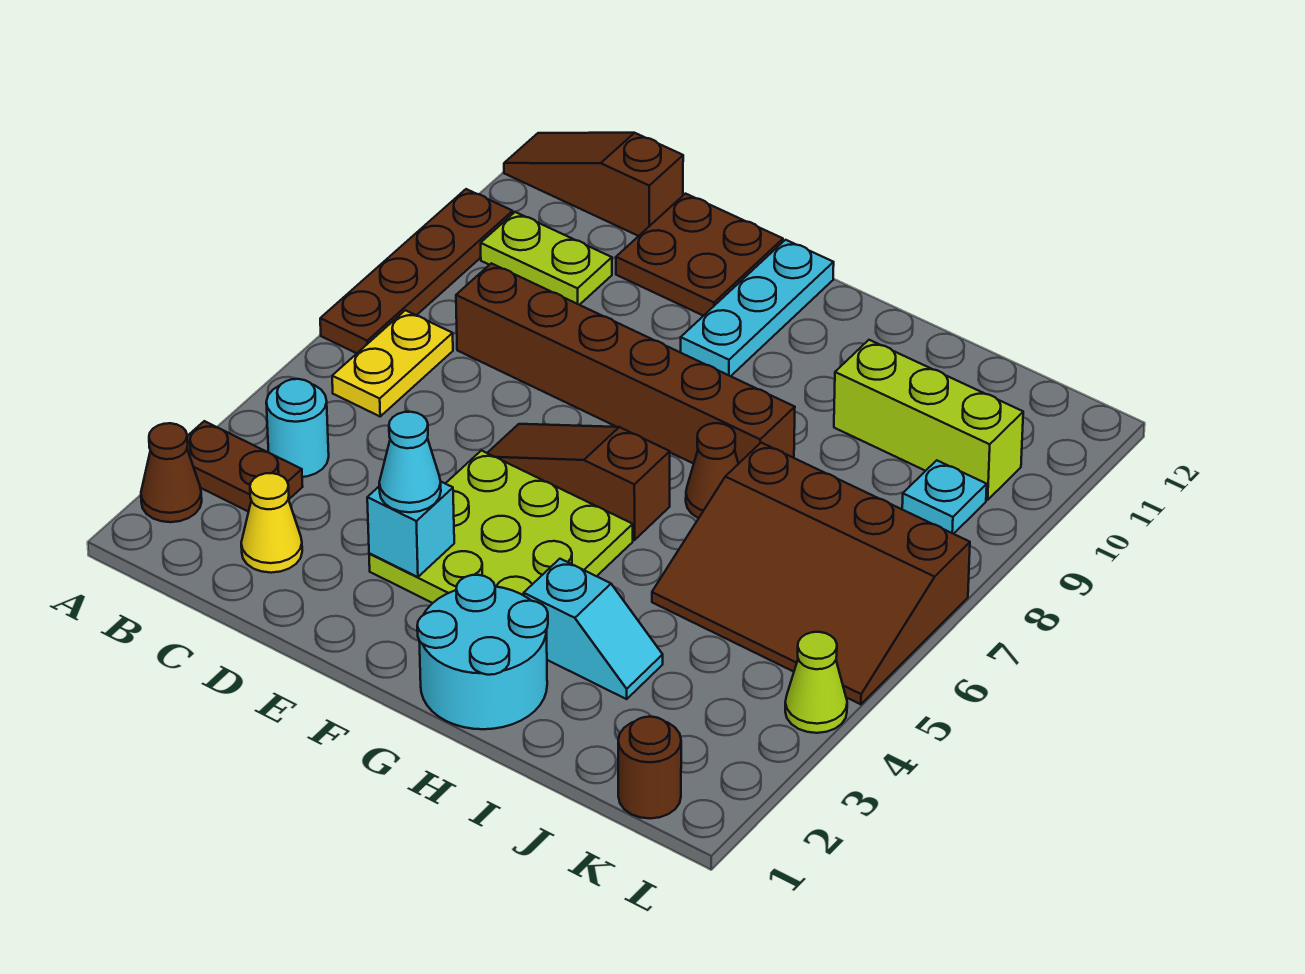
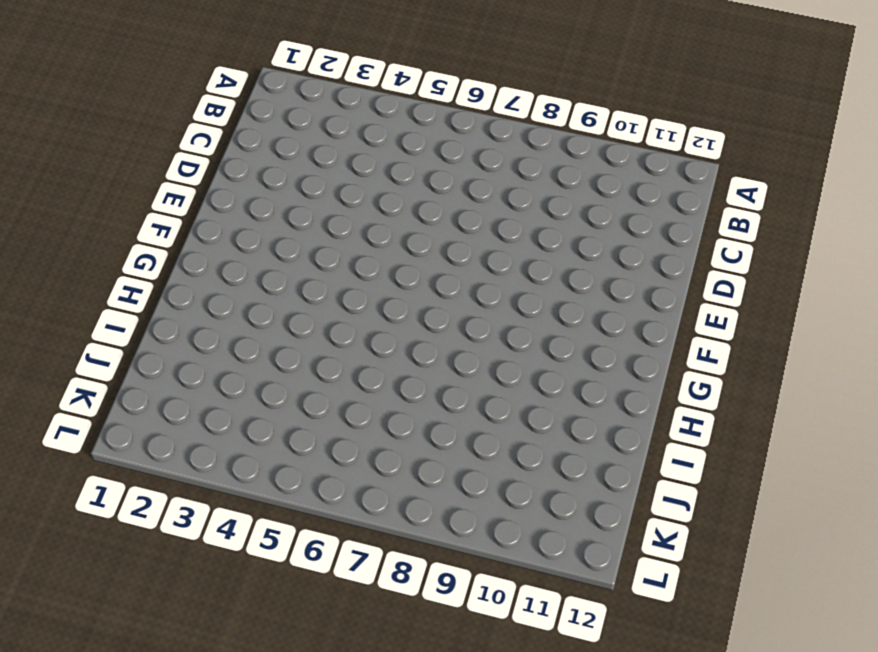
none -> brown cone A2 level 1
none -> brown plate A3:B3 level 1
none -> brown plate A7:A10 level 1

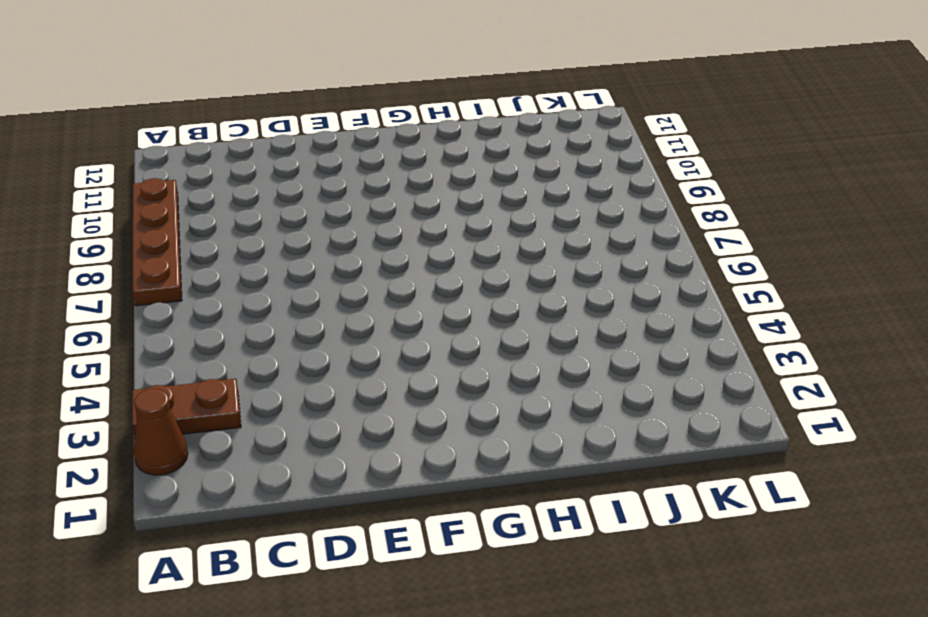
none -> brown slope A12:C12 level 1 top C
none -> cyan round brick B4 level 1
none -> yellow plate B6:B7 level 1

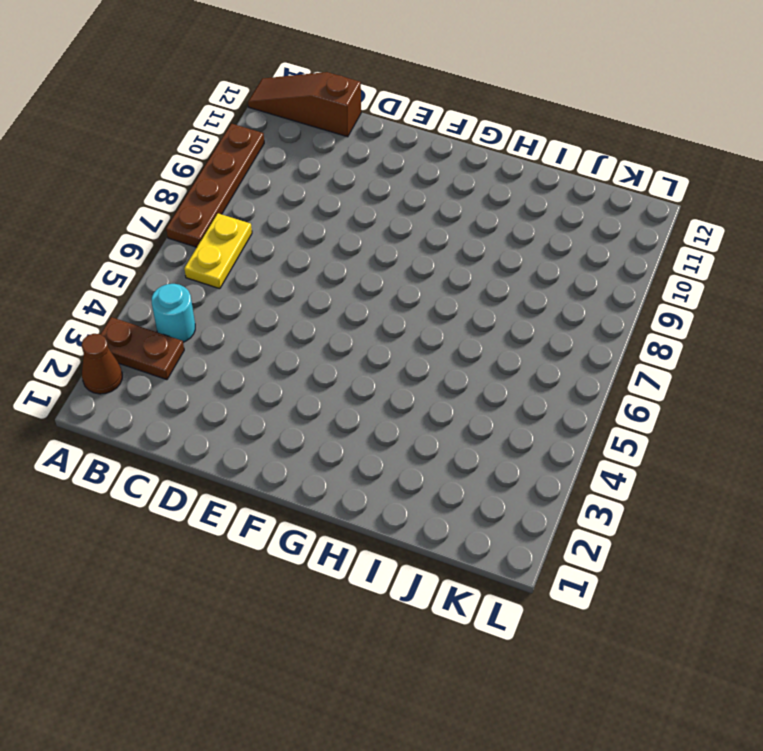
none -> lime plate B10:C10 level 1
none -> yellow cone C2 level 1
none -> brown brick C8:H8 level 1

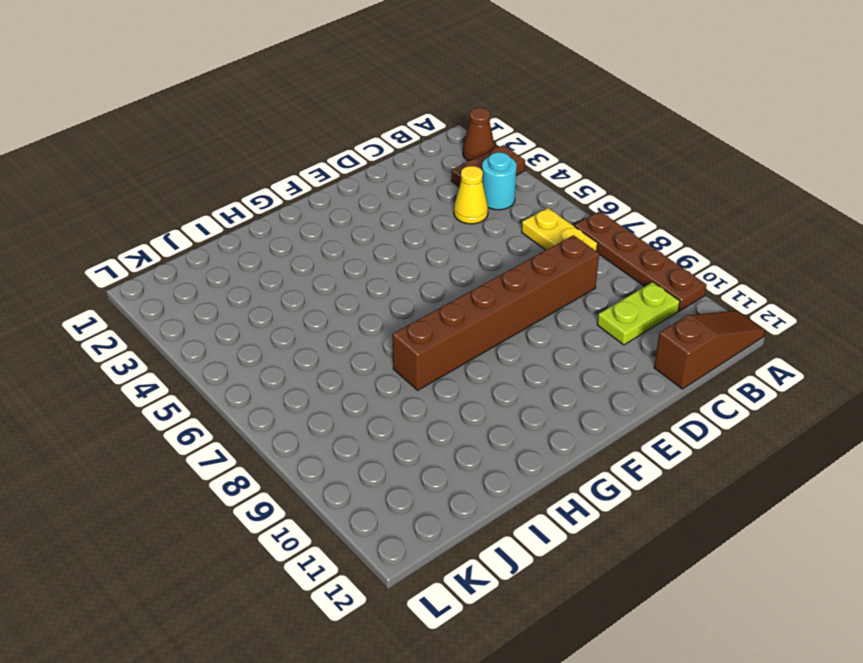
yellow cone C4 level 1 -> yellow cone C2 level 1
none -> brown plate D11:E12 level 1
none -> lime plate E3:G5 level 1
none -> brown slope E6:G6 level 1 top G

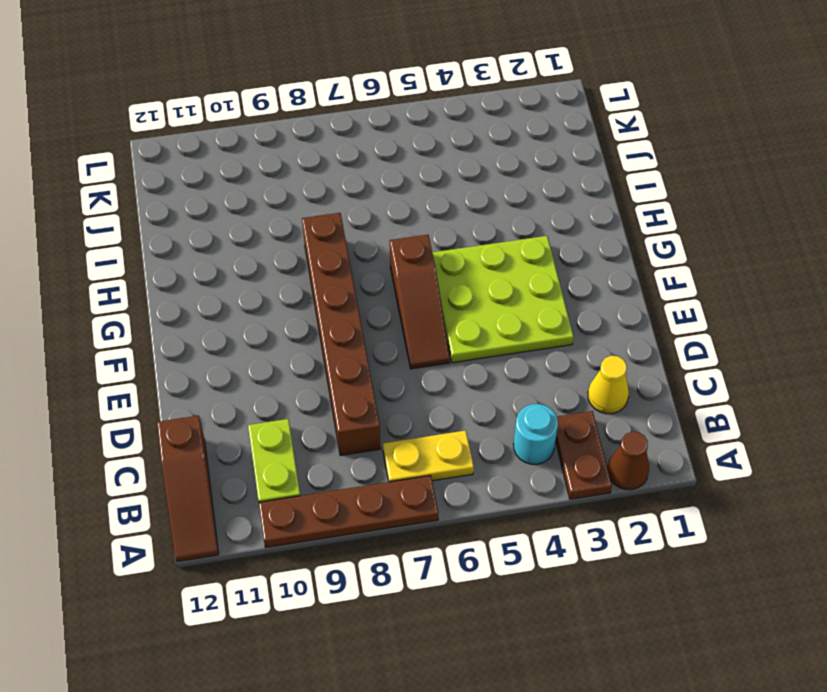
none -> brown plate D11:E12 level 1
none -> cyan plate F10:F12 level 1
none -> cyan round brick G1:H2 level 1

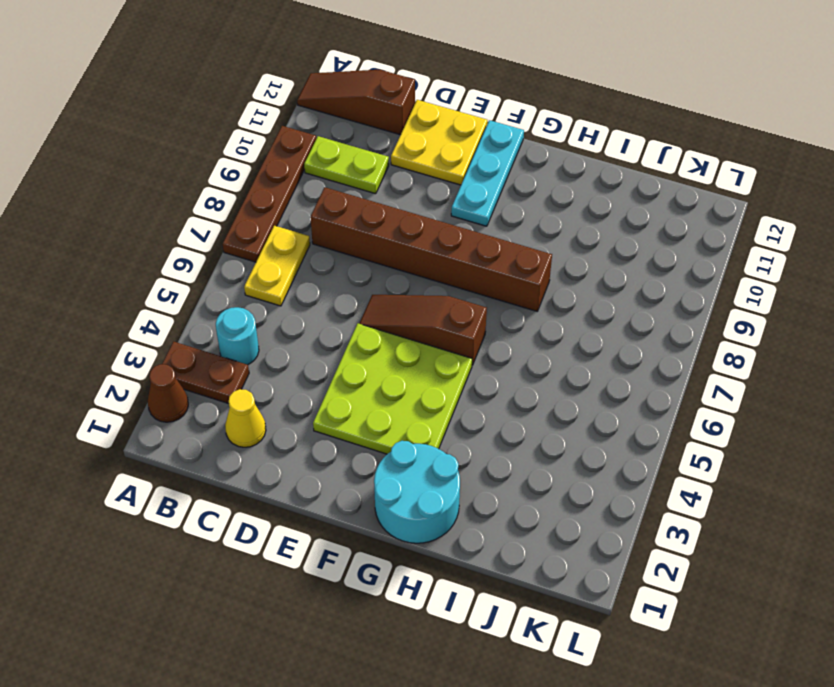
yellow plate D11:E12 level 1 -> brown plate D11:E12 level 1
none -> cyan slope H3:I3 level 1 top H
none -> brown cone H7 level 1
none -> brown slope I5:L7 level 1 top 7

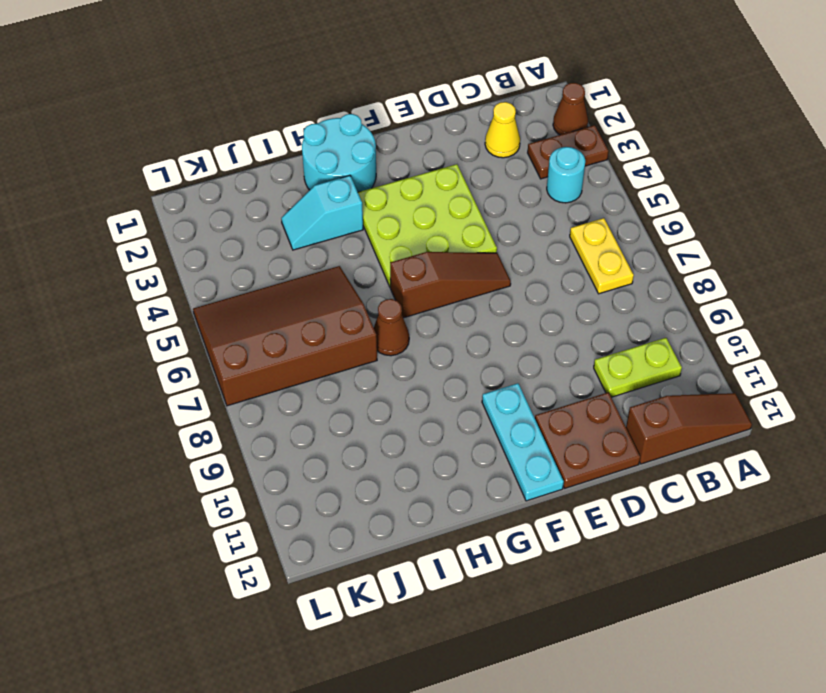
none -> brown plate A7:A10 level 1
none -> brown brick C8:H8 level 1
none -> lime brick I10:K10 level 1

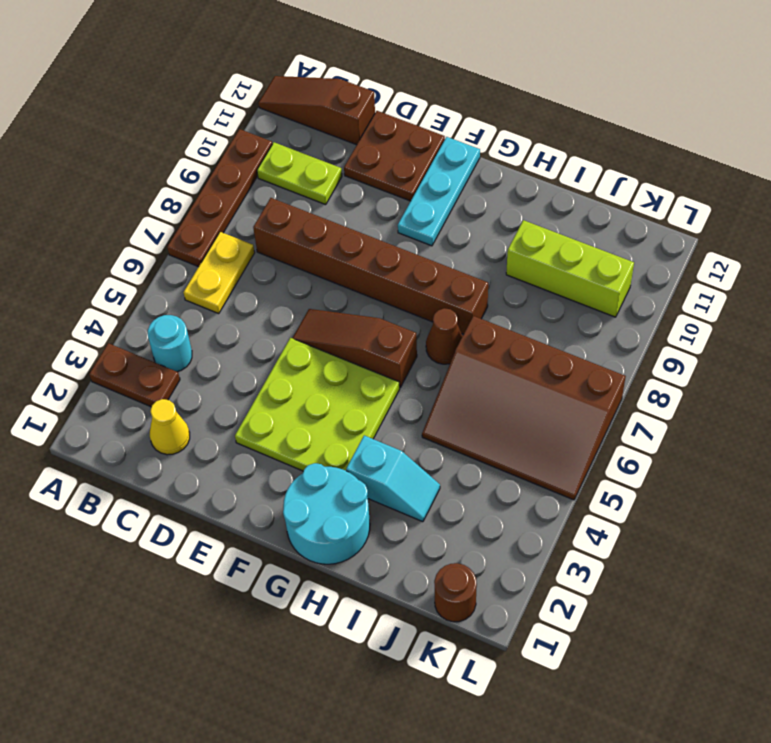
none -> brown cone A2 level 1
none -> cyan plate K9 level 1
none -> lime cone L4 level 1

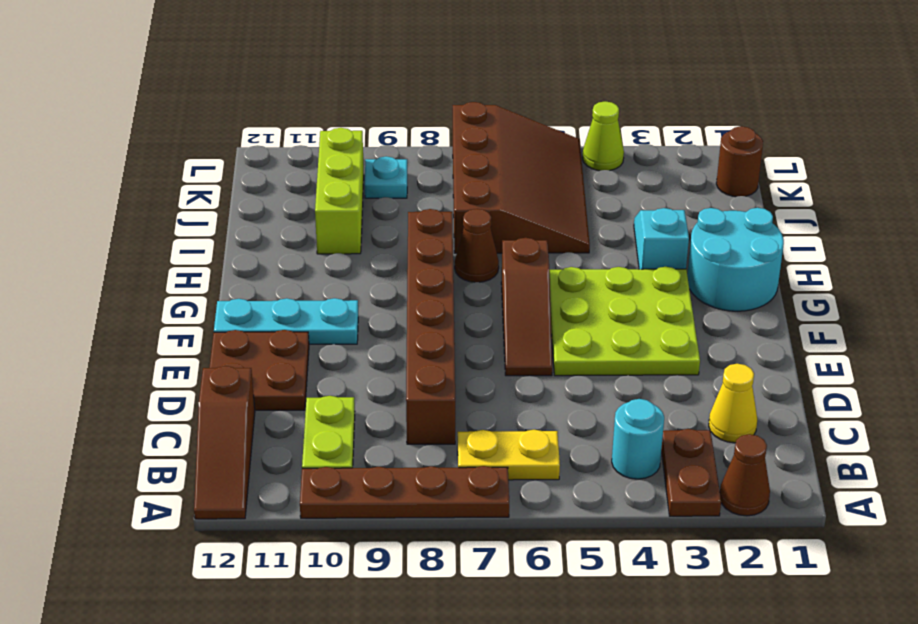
none -> cyan brick E3 level 2
none -> cyan cone E3 level 3

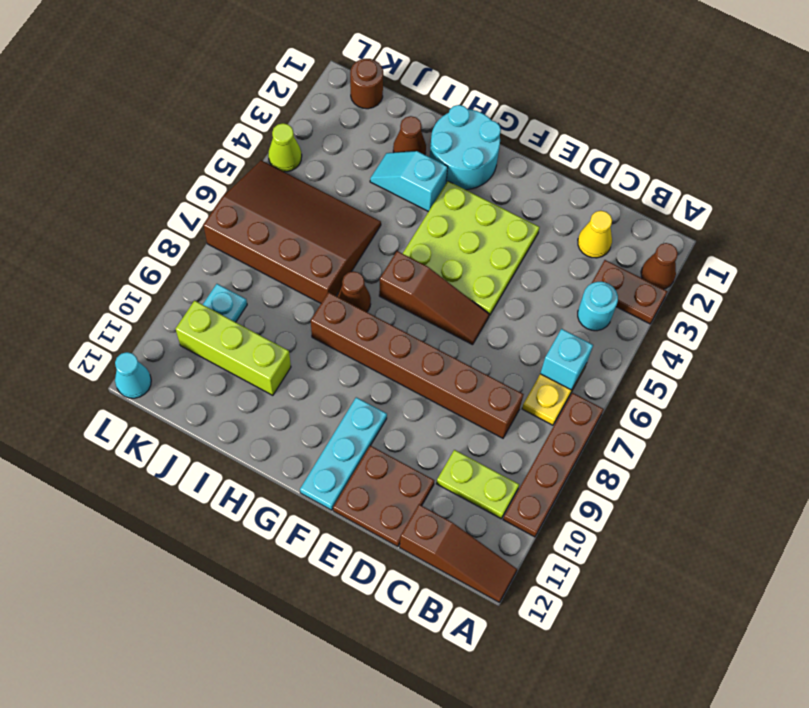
cyan brick B6 level 2 -> cyan brick E3 level 2
brown cone I2 level 1 -> none
cyan cone L12 level 1 -> cyan cone E3 level 3

